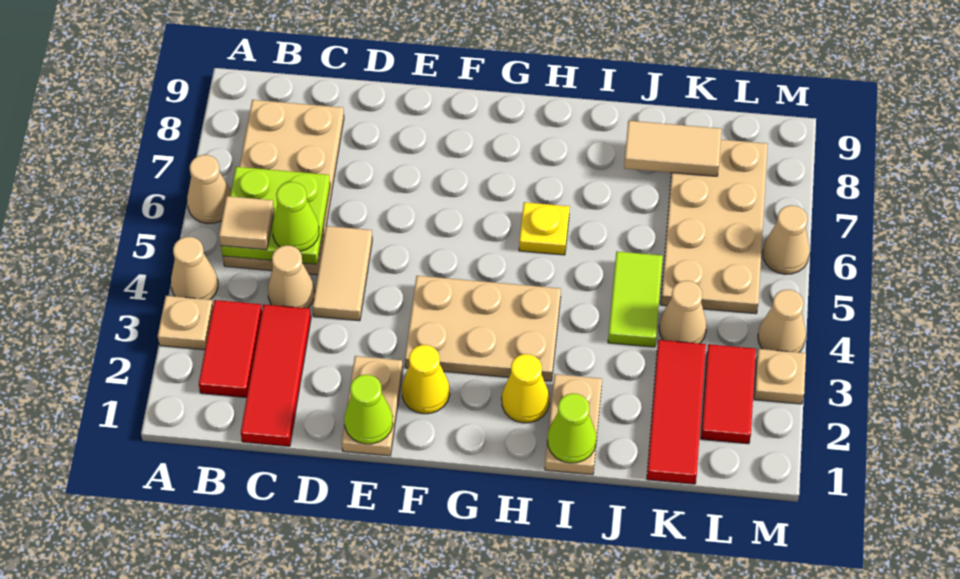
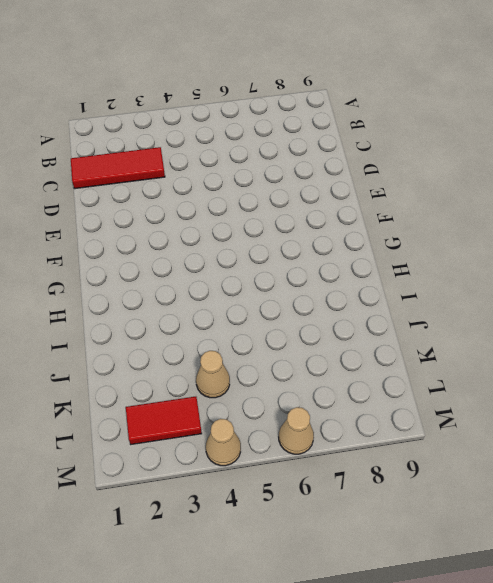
none -> tan plate A3 level 1
none -> tan cone A4 level 1
none -> tan cone A6 level 1

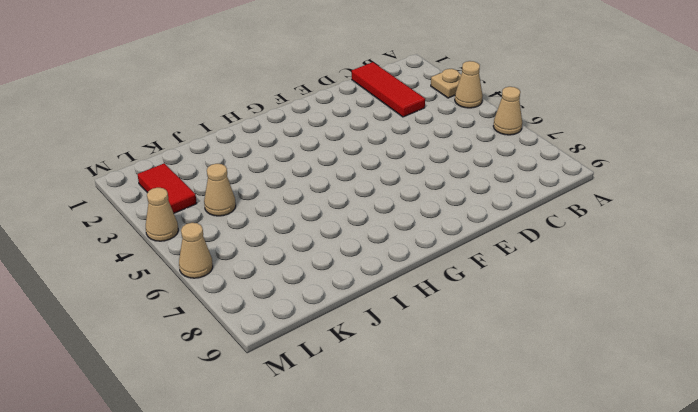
none -> red tile B2:B3 level 1
none -> tan plate B5:C8 level 1
none -> tan cone C4 level 1

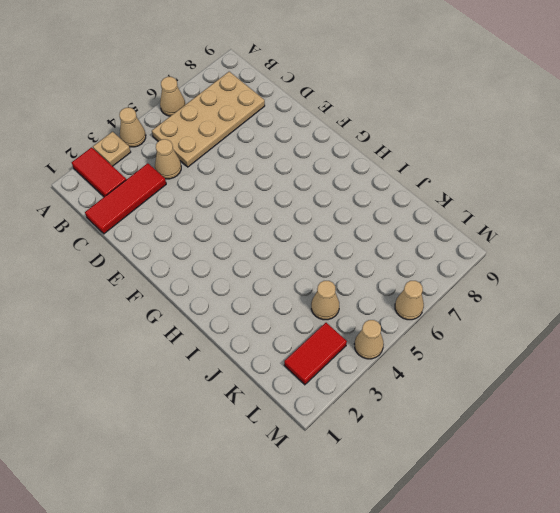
red tile A2:B2 level 1 -> red tile B2:B3 level 1
none -> tan tile D4:D5 level 1
none -> tan plate E1:E2 level 1
none -> yellow cone F2 level 1

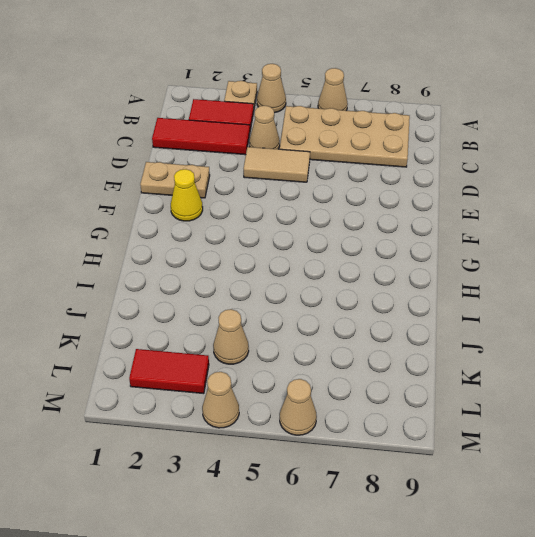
none -> tan plate F3:H4 level 1
none -> yellow cone H2 level 1
none -> yellow plate H6 level 1

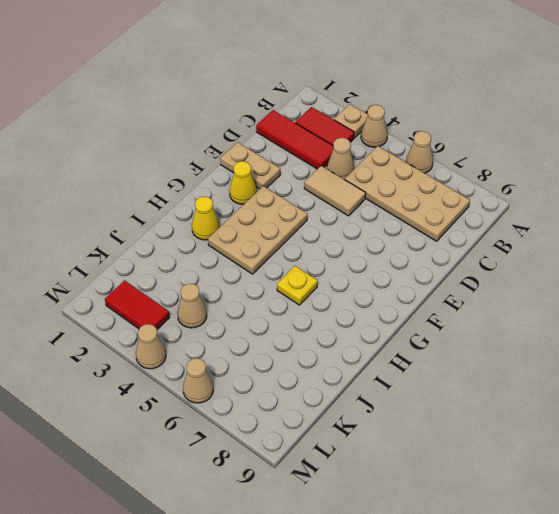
none -> tan plate I1:I2 level 1
none -> lime tile J4:J5 level 1
none -> red tile K1:K3 level 1

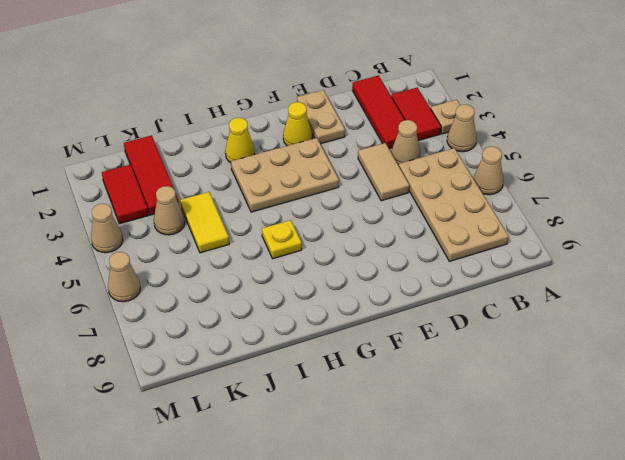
yellow tile J4:J5 level 1 -> lime tile J4:J5 level 1
none -> tan plate I1:I2 level 1
none -> tan plate K5:L8 level 1
none -> tan plate M3 level 1

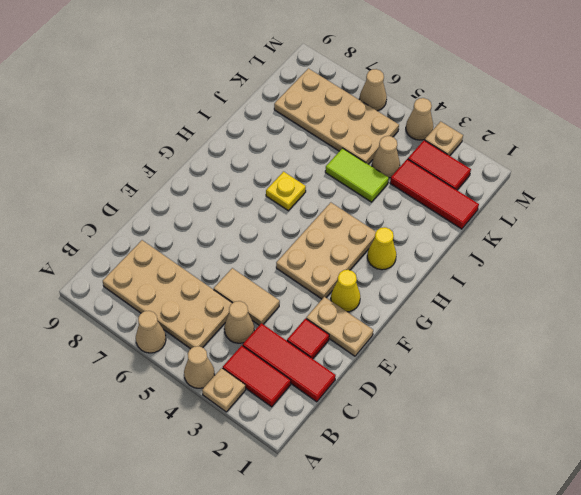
red tile D2 level 1 -> none
none -> tan plate I1:I2 level 1
none -> lime plate B5:C6 level 2
none -> lime cone E1 level 2

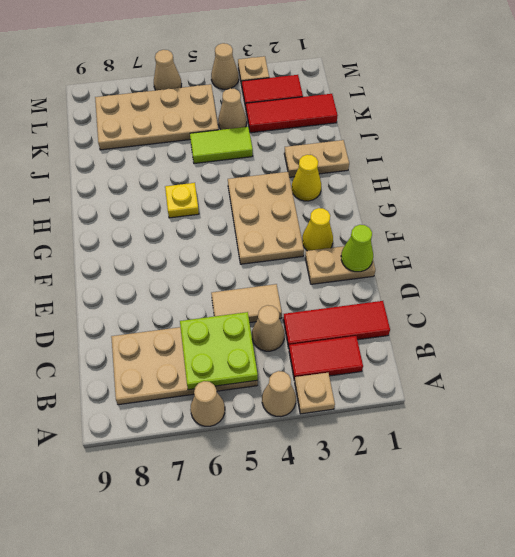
none -> lime cone I1 level 2
none -> tan tile J8:K8 level 2
none -> tan tile B5 level 3

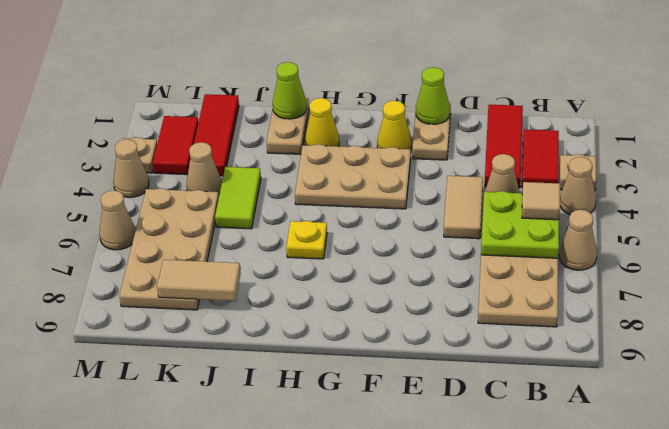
none -> lime cone C5 level 3

